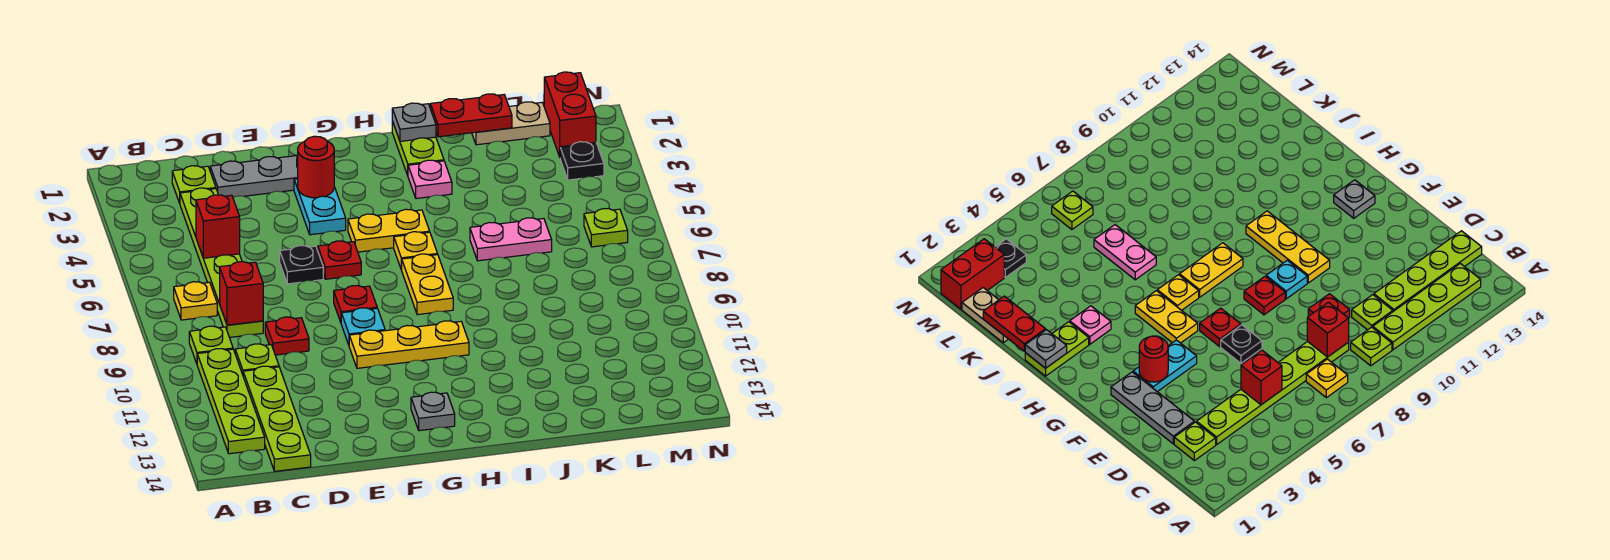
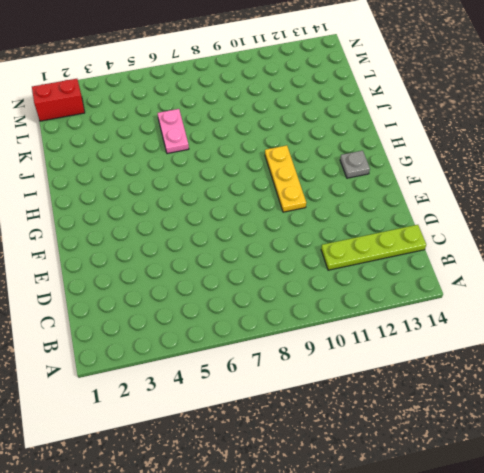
none -> yellow plate B7 level 1
none -> lime plate B9 level 1
none -> lime plate B10:B13 level 1
none -> lime plate C2 level 1

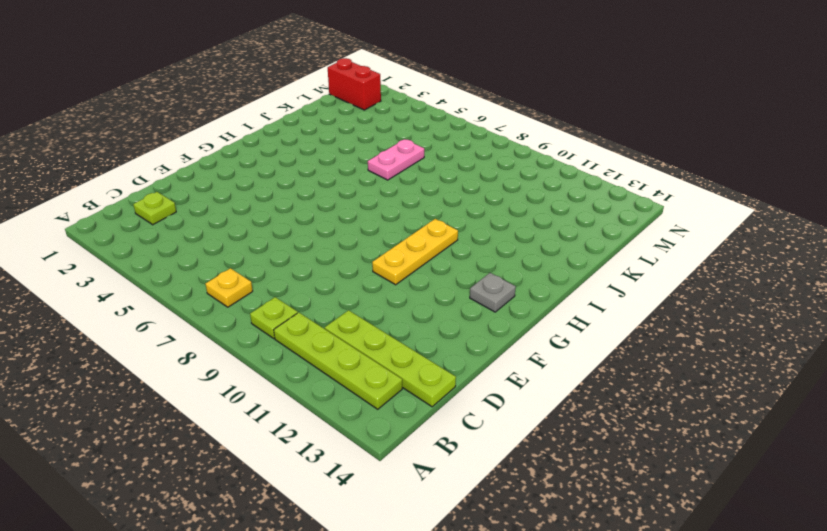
none -> lime plate C3:C8 level 1
none -> lime plate C10 level 1
none -> grey plate D2:F2 level 1
none -> red plate D9 level 1

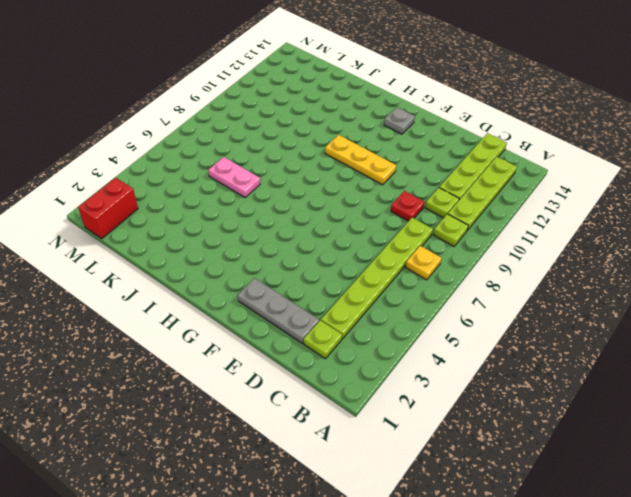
none -> black plate E6 level 1
none -> cyan plate F3:F4 level 1
none -> red plate F6 level 1
none -> red plate F8 level 1

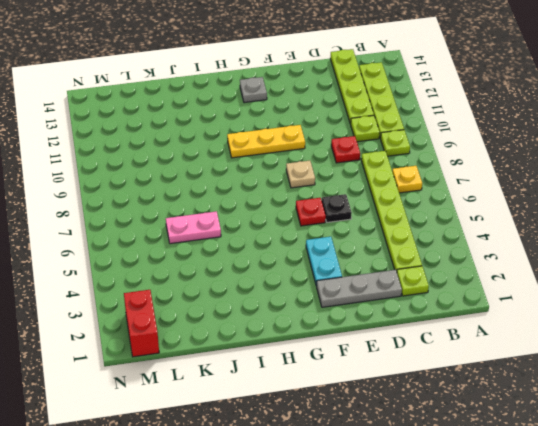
tan plate F8 level 1 -> red plate F8 level 1
none -> cyan plate F9 level 1
none -> yellow plate G5:H5 level 1
none -> yellow plate H6 level 1
none -> yellow plate H7:H8 level 1

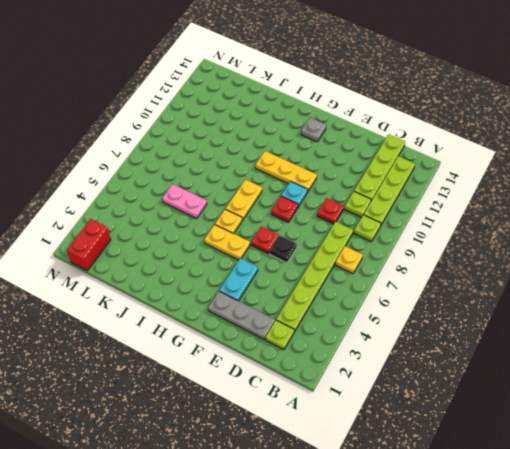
none -> lime plate I1:I2 level 1
none -> pink plate I3 level 1
none -> tan plate K1:L1 level 1
none -> black plate M3 level 1

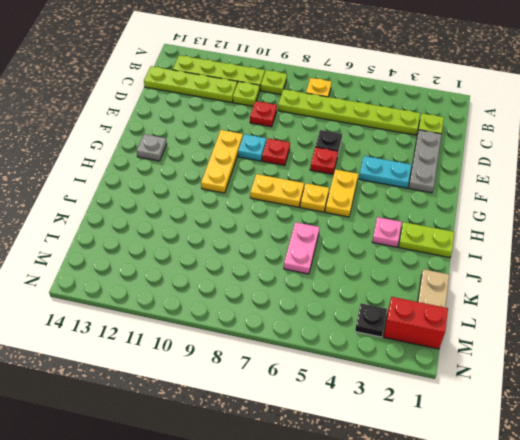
none -> lime plate M6 level 1
none -> red brick C5 level 2
none -> red brick C8 level 2
none -> red round brick F3 level 2

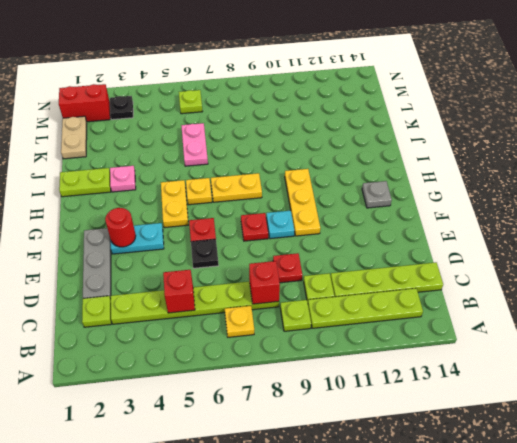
none -> grey plate I1 level 2
none -> red plate J1:K1 level 2

